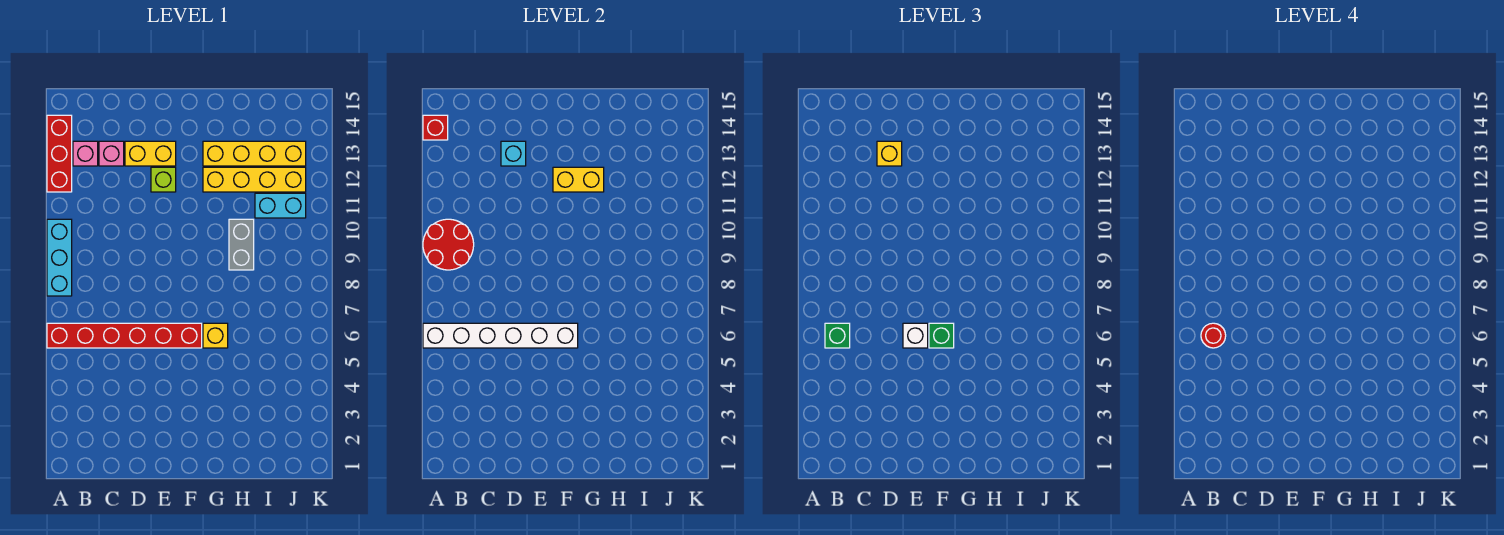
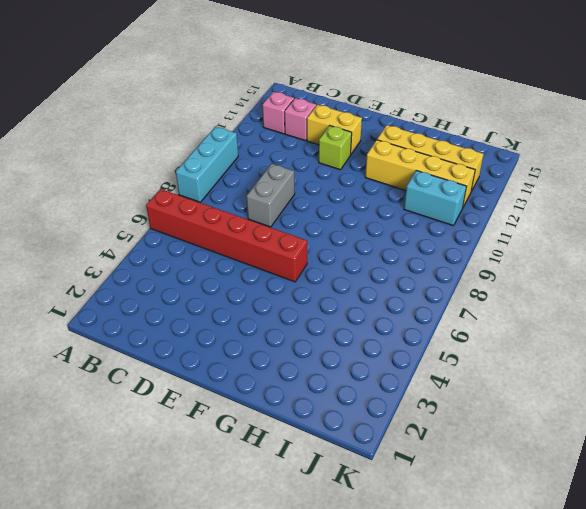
grey brick D8:D9 level 1 -> grey brick H9:H10 level 1
none -> red brick A12:A14 level 1
none -> yellow brick G6 level 1
none -> white brick A6:F6 level 2

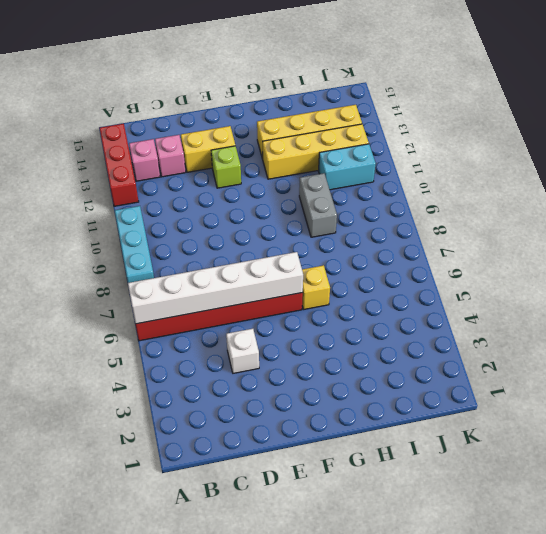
white brick D4 level 1 -> white brick E6 level 3
none -> red round brick A9:B10 level 2
none -> red brick A14 level 2
none -> cyan brick D13 level 2

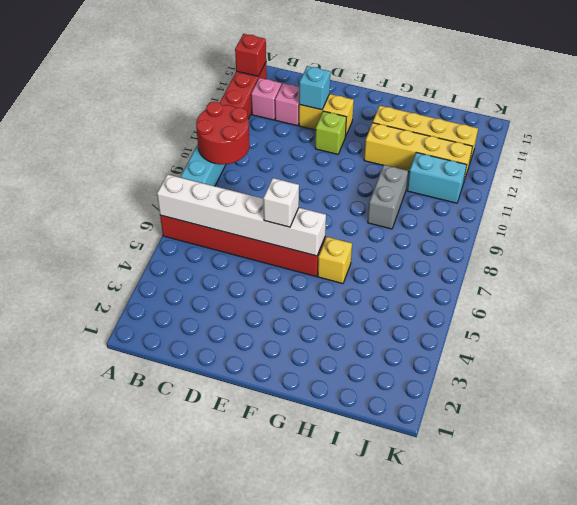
none -> yellow brick F12:G12 level 2
none -> green brick B6 level 3
none -> yellow brick D13 level 3

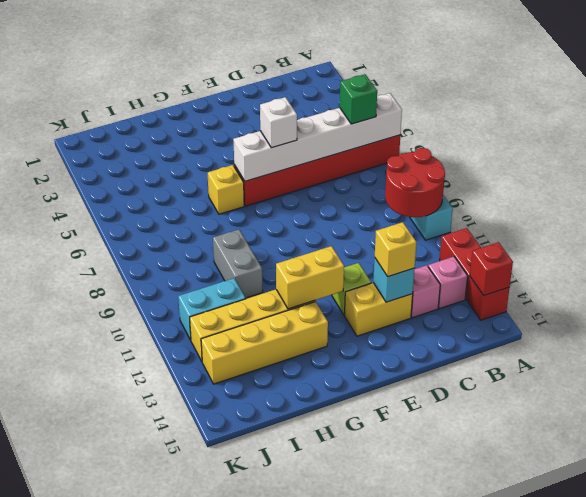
none -> green brick F6 level 3
none -> red round brick B6 level 4

